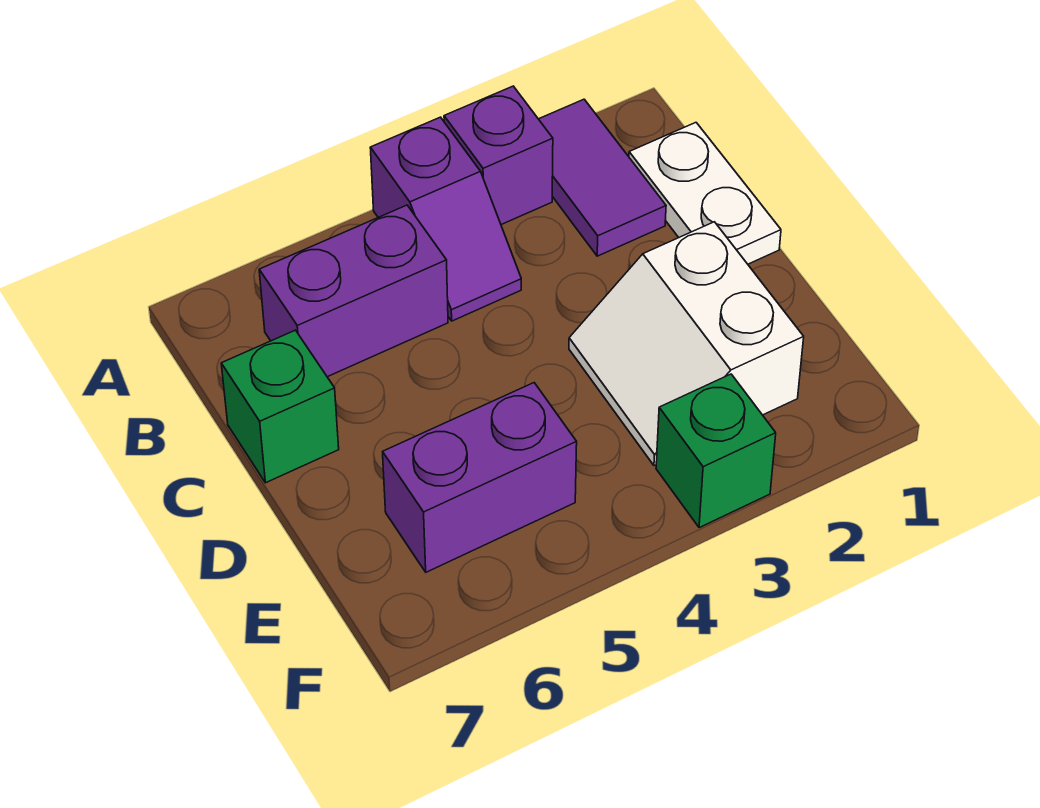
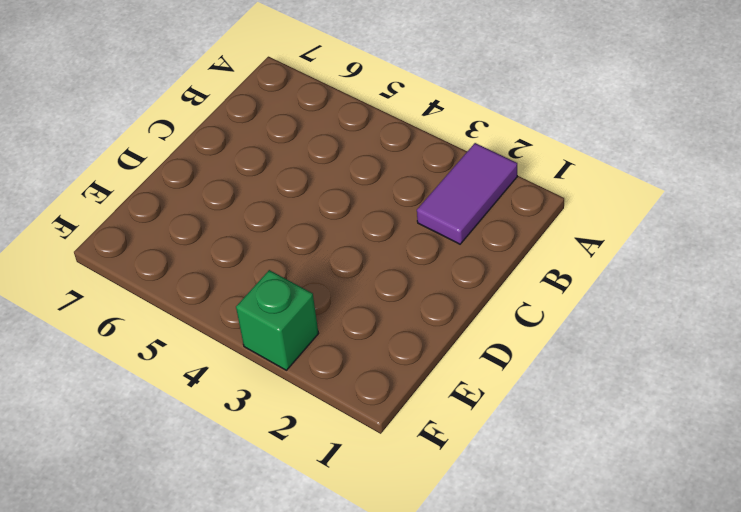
none -> purple brick A3 level 1
none -> purple slope A4:B4 level 1 top A

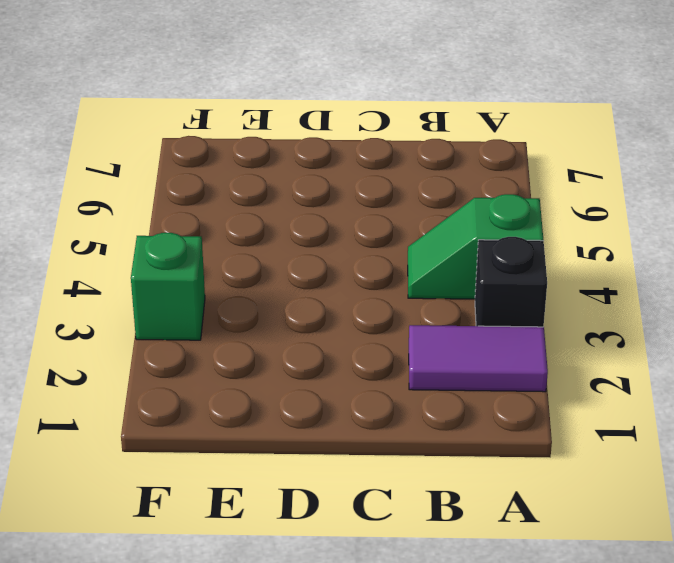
black brick A3 level 1 -> purple brick A3 level 1
green slope A4:B4 level 1 top A -> purple slope A4:B4 level 1 top A
none -> white plate B1:C1 level 1
none -> purple brick B5:B6 level 1

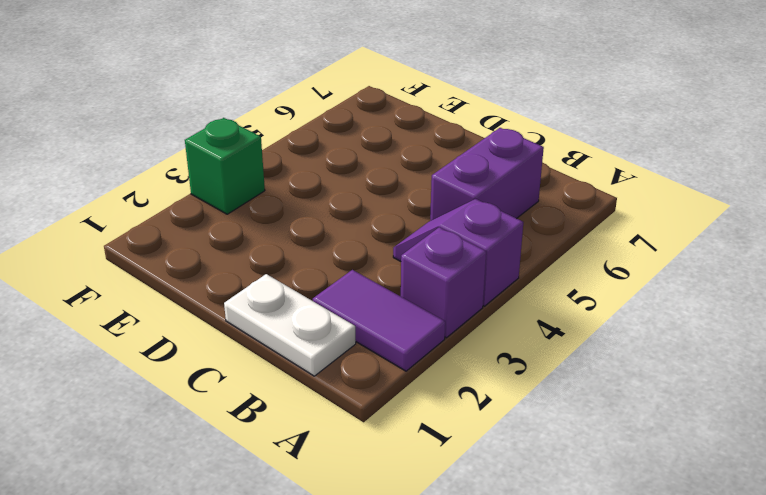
none -> green brick C7 level 1
none -> white slope D2:E3 level 1 top 2

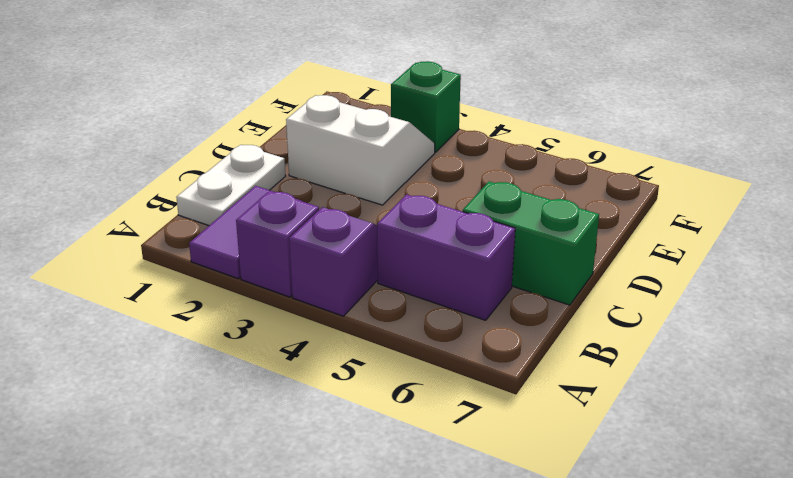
green brick C6:C7 level 1 -> green brick C7 level 1
white slope D2:E3 level 1 top D -> white slope D2:E3 level 1 top 2
none -> purple brick E5:E6 level 1

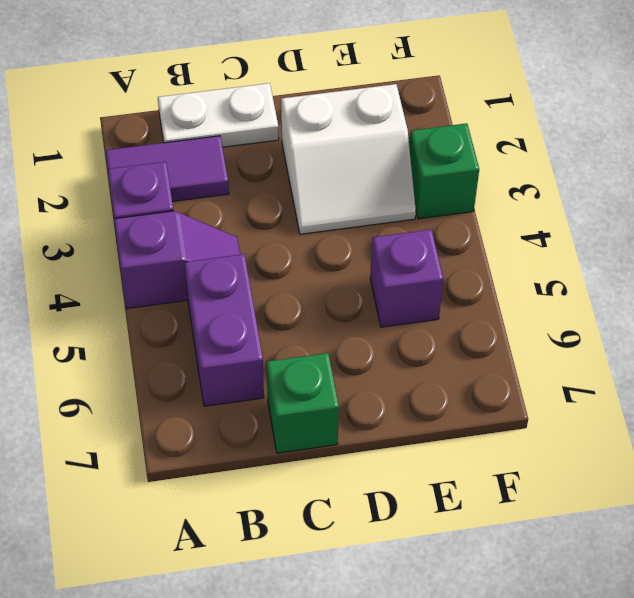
purple brick E5 level 1 -> purple brick E5:E6 level 1

